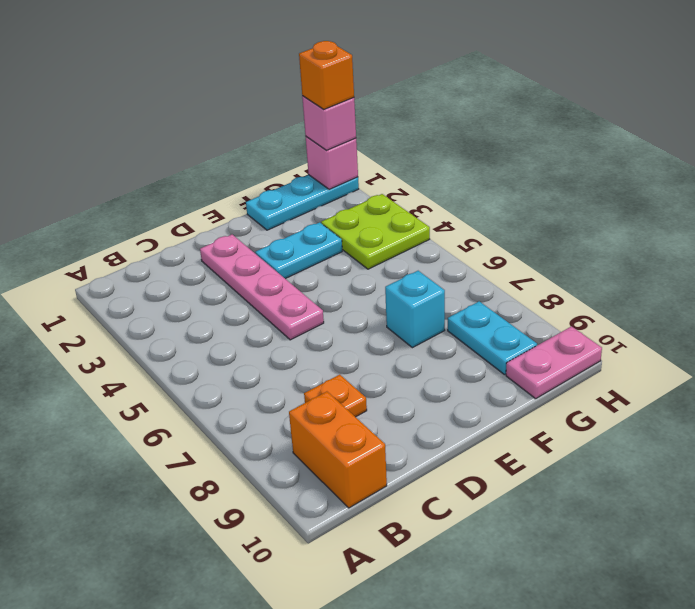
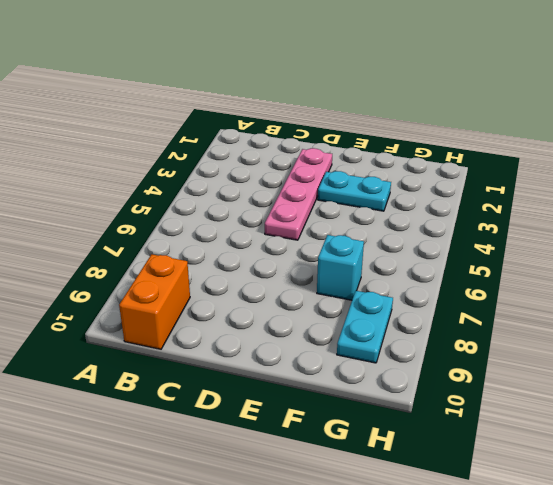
none -> orange plate C8 level 1
none -> cyan plate F1:H1 level 1
none -> lime plate G3:H4 level 1

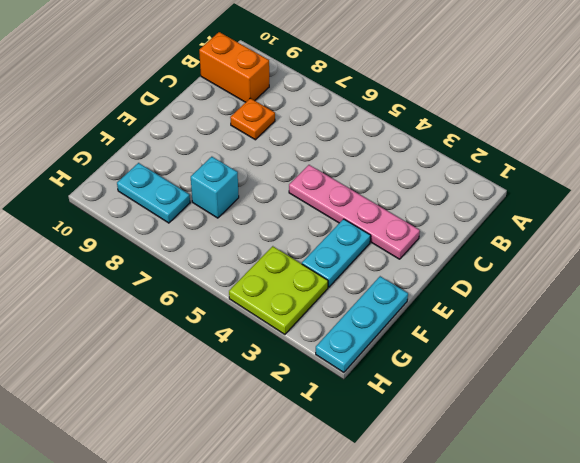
none -> pink plate G10:H10 level 1
none -> pink brick H1 level 2
none -> pink brick H1 level 3

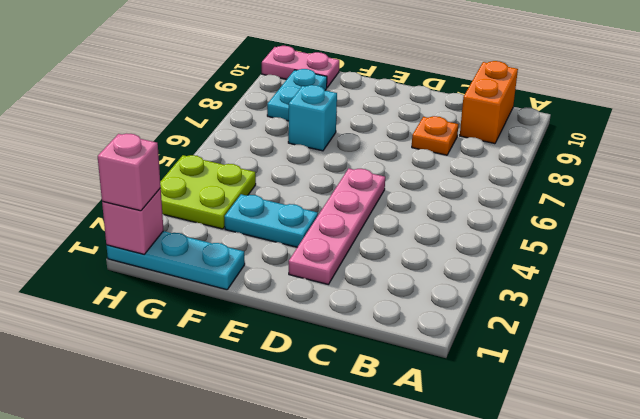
none -> orange brick H1 level 4

